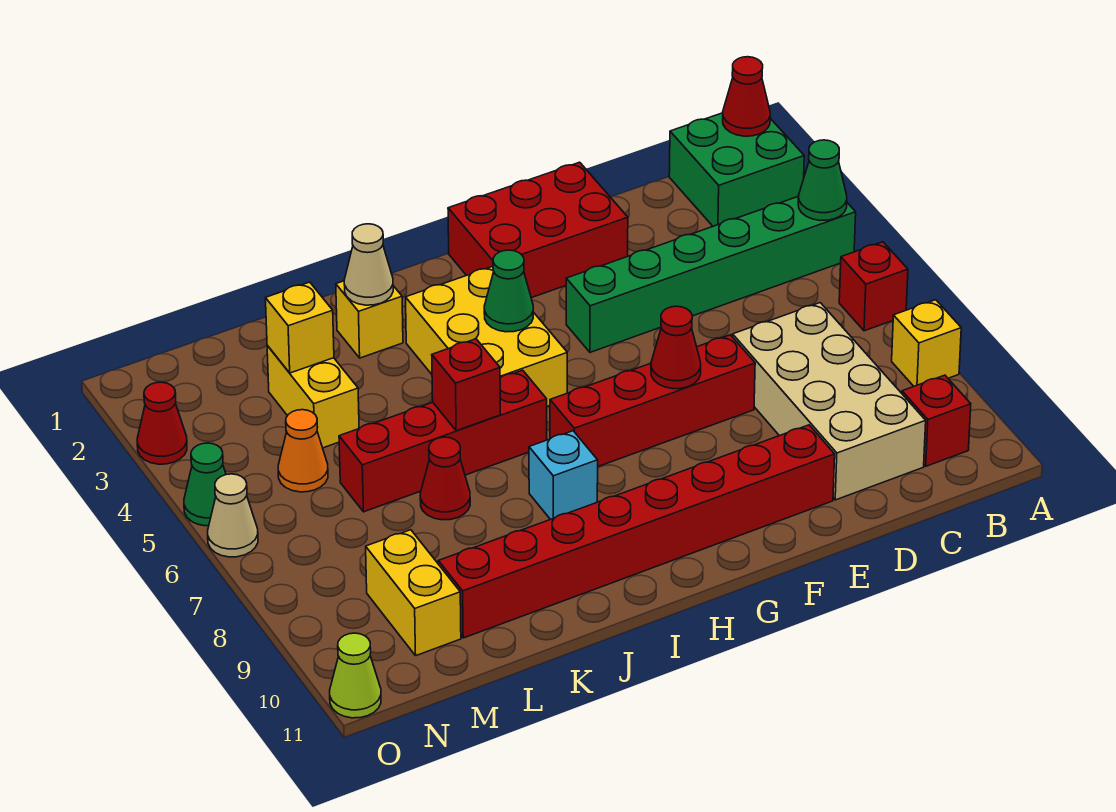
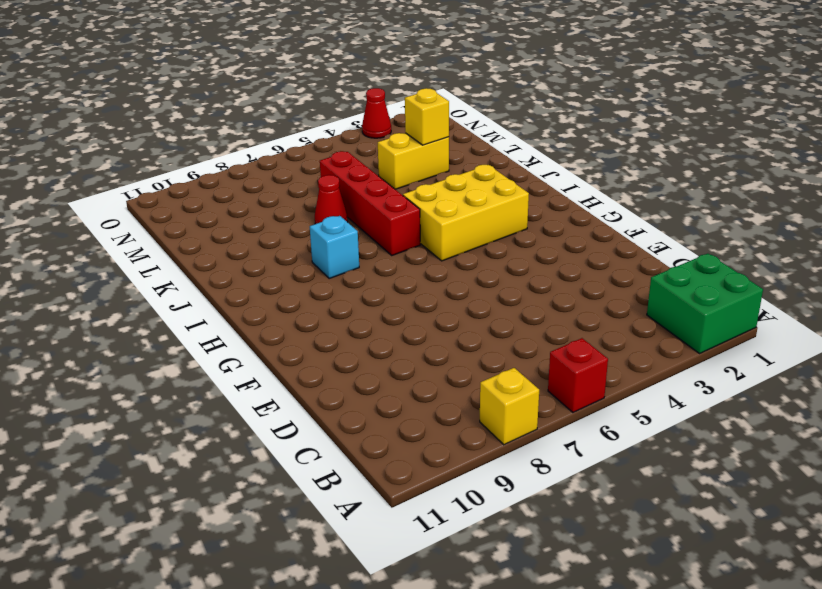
none -> green brick A4:F4 level 1
none -> red brick B10 level 1
none -> tan brick C7:D10 level 1

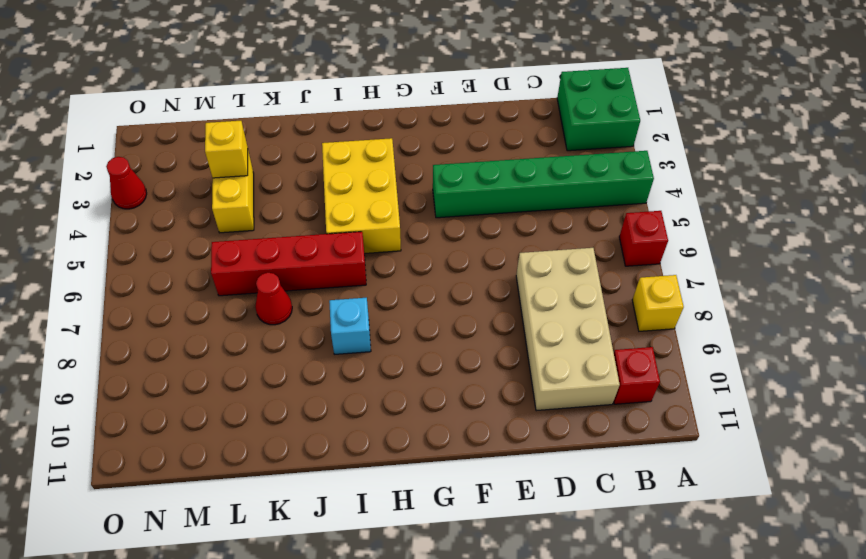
none -> red brick E1:G2 level 1
none -> red brick E7:H7 level 1
none -> red brick E10:L10 level 1

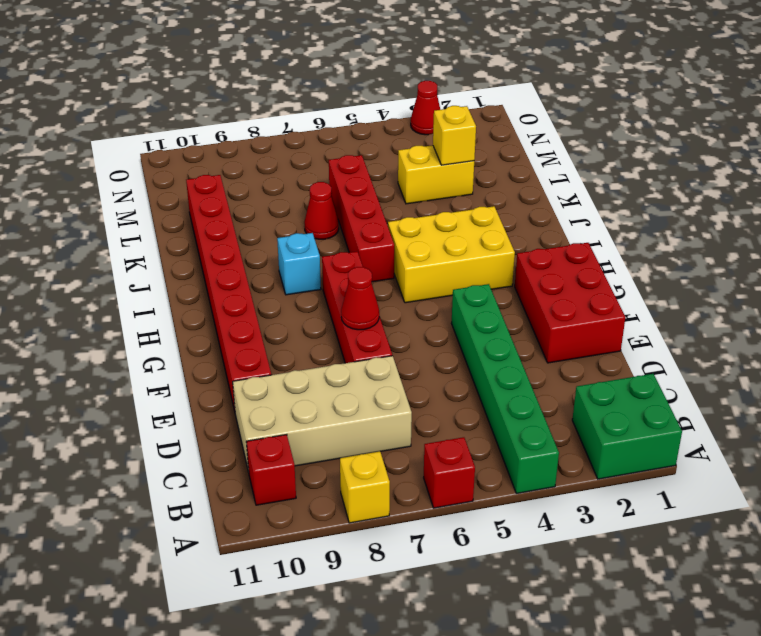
none -> yellow brick J2 level 1
none -> orange cone M5 level 1
none -> yellow brick M9:M10 level 1

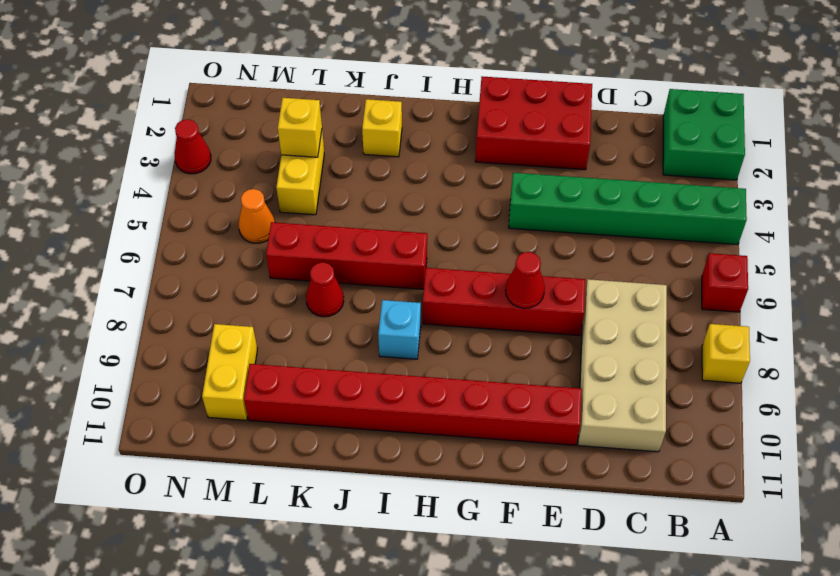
none -> red brick B10 level 1
none -> yellow brick H3:I5 level 1
none -> green cone O5 level 1

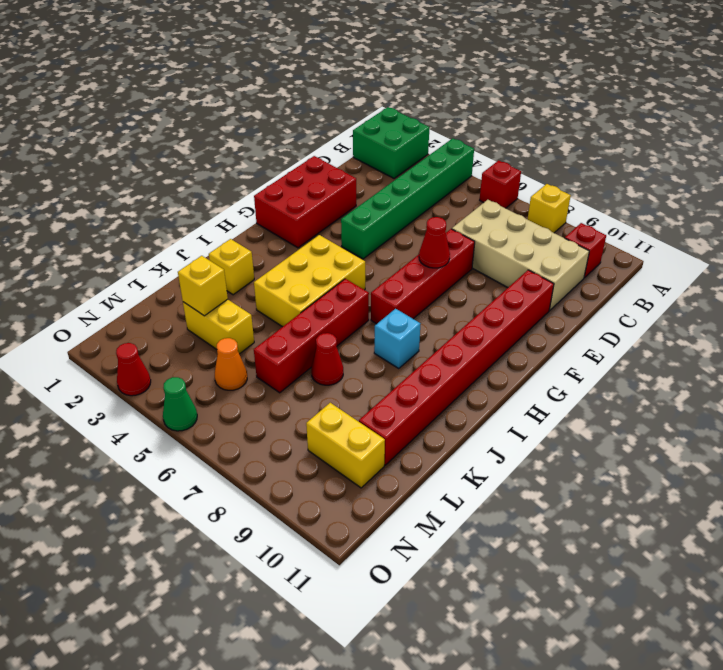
yellow brick H4:J5 level 1 -> yellow brick H3:I5 level 1
none -> tan cone O6 level 1
none -> lime cone O11 level 1
none -> red cone A1 level 2

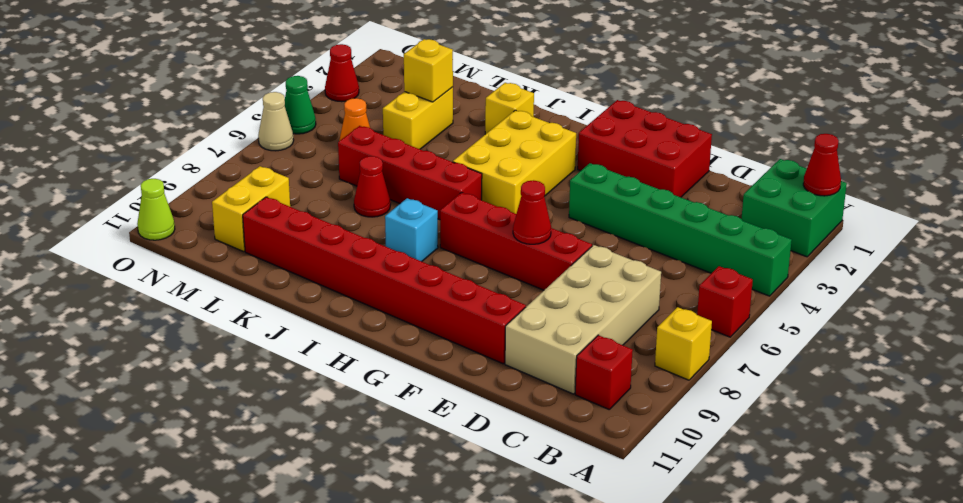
none -> green cone A4 level 2
none -> green cone H4 level 2
none -> tan cone J2 level 2

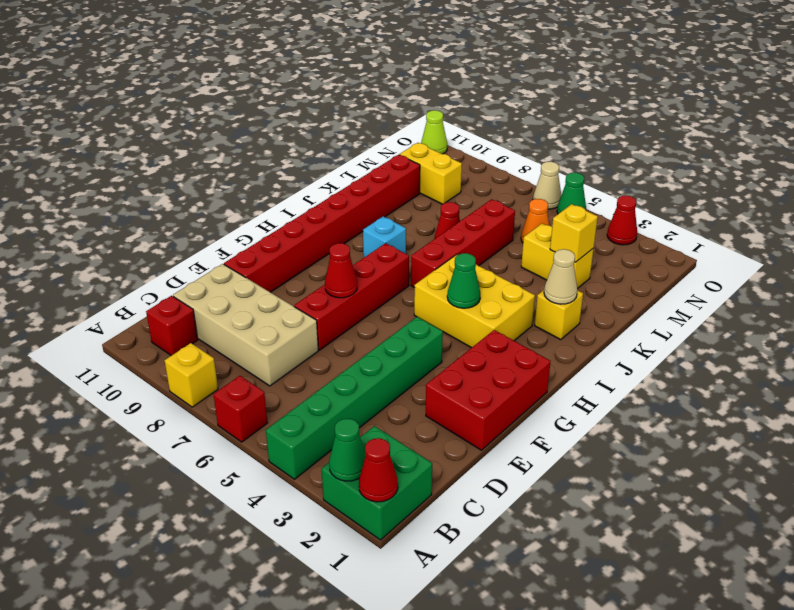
green cone A2 level 2 -> green cone A4 level 2
none -> red brick J6 level 2

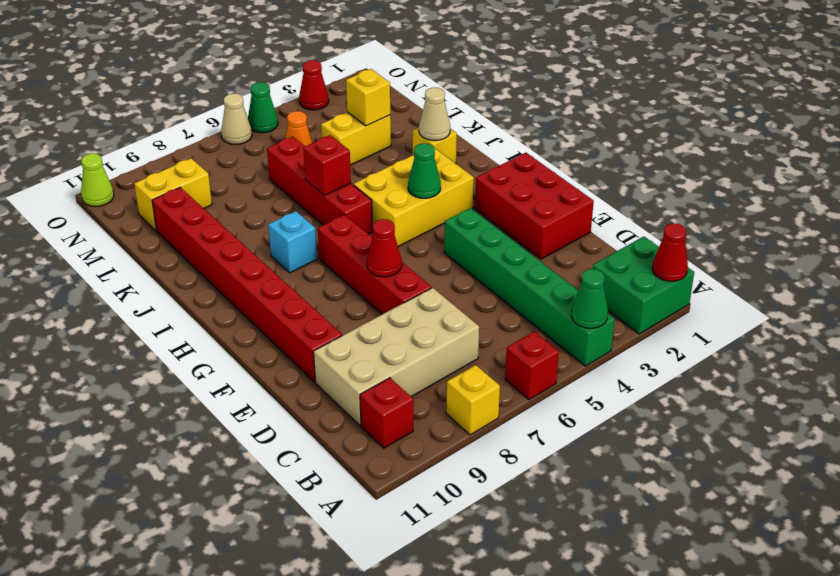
none -> red cone K7 level 1

